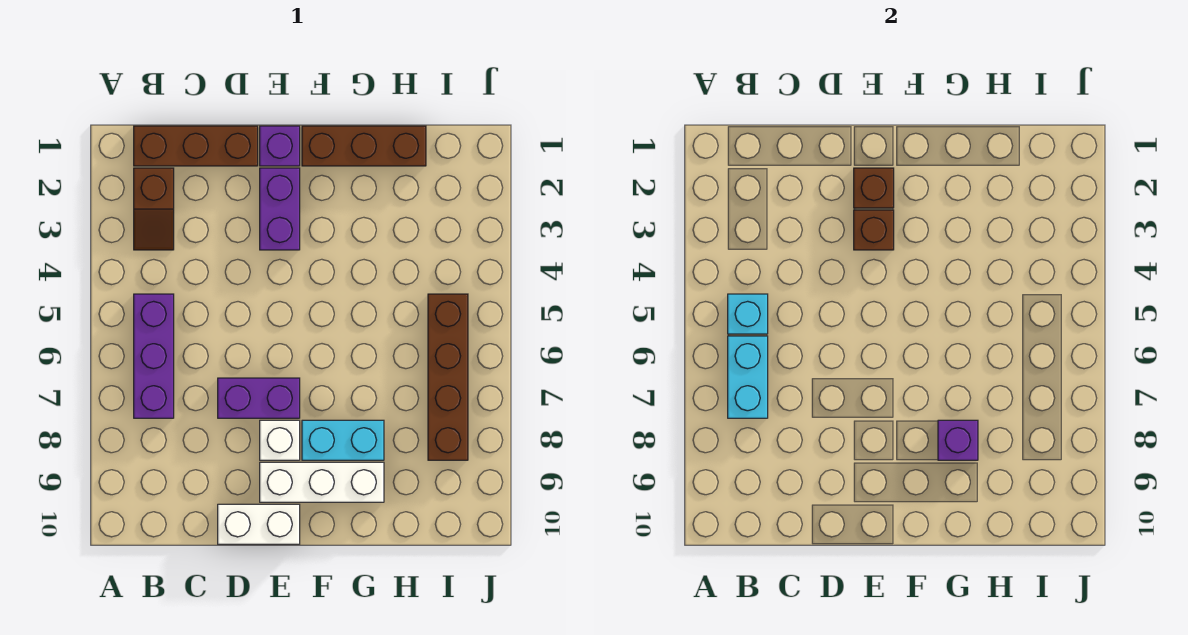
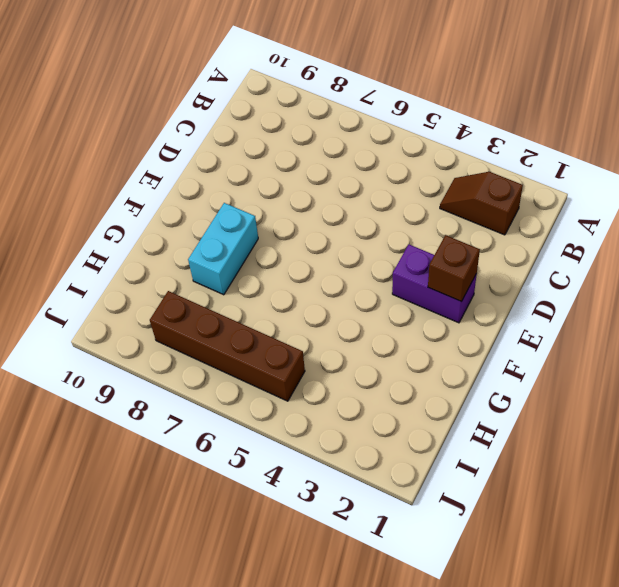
none -> brown brick B1:D1 level 1
none -> purple brick B5:B7 level 1
none -> purple brick D7:E7 level 1

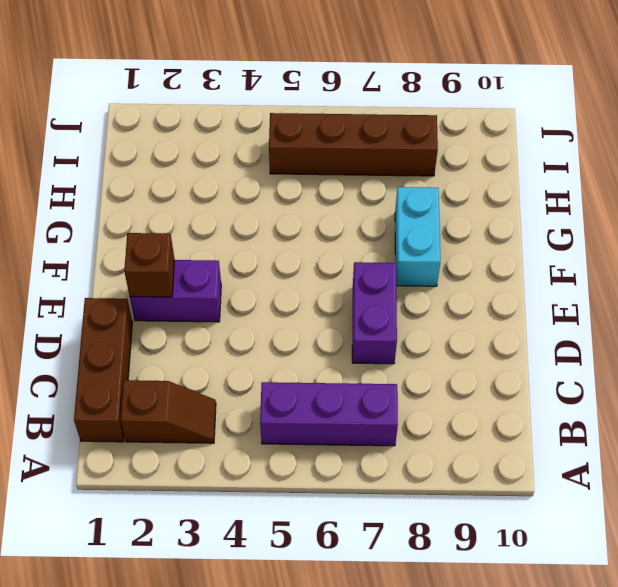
none -> white brick D10:E10 level 1
none -> purple brick E1 level 1
none -> white brick E8 level 1

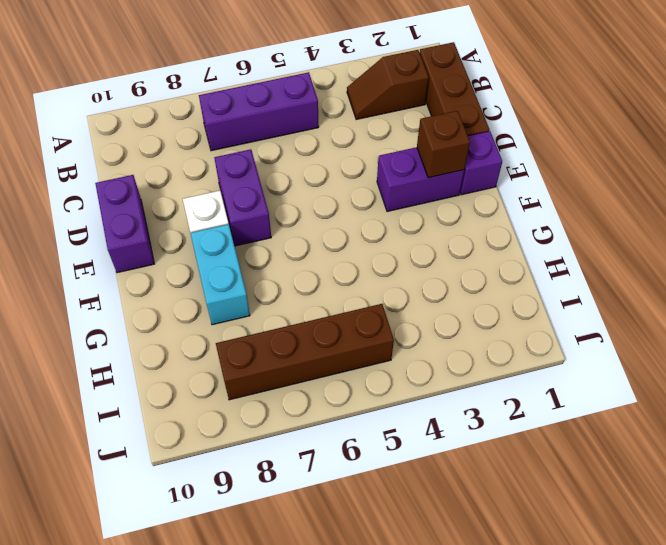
purple brick D10:E10 level 1 -> white brick D10:E10 level 1
none -> white brick E9:G9 level 1
none -> brown brick F1:H1 level 1
none -> cyan brick B5 level 2

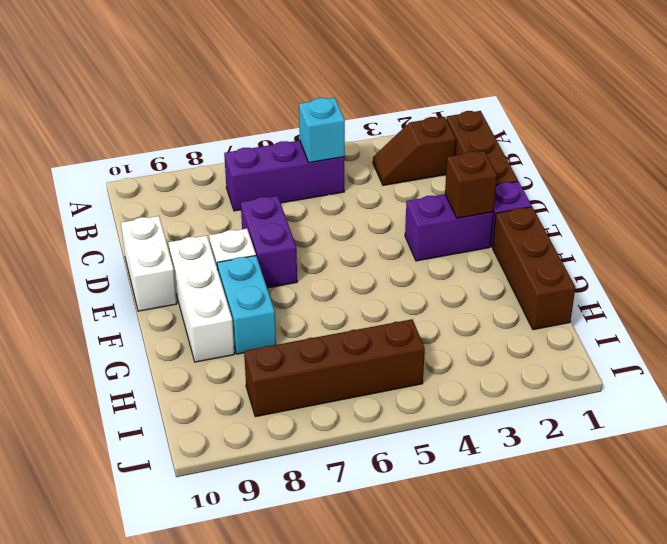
none -> cyan brick B6:B7 level 2
none -> brown brick E3 level 2
none -> purple brick G8 level 2

